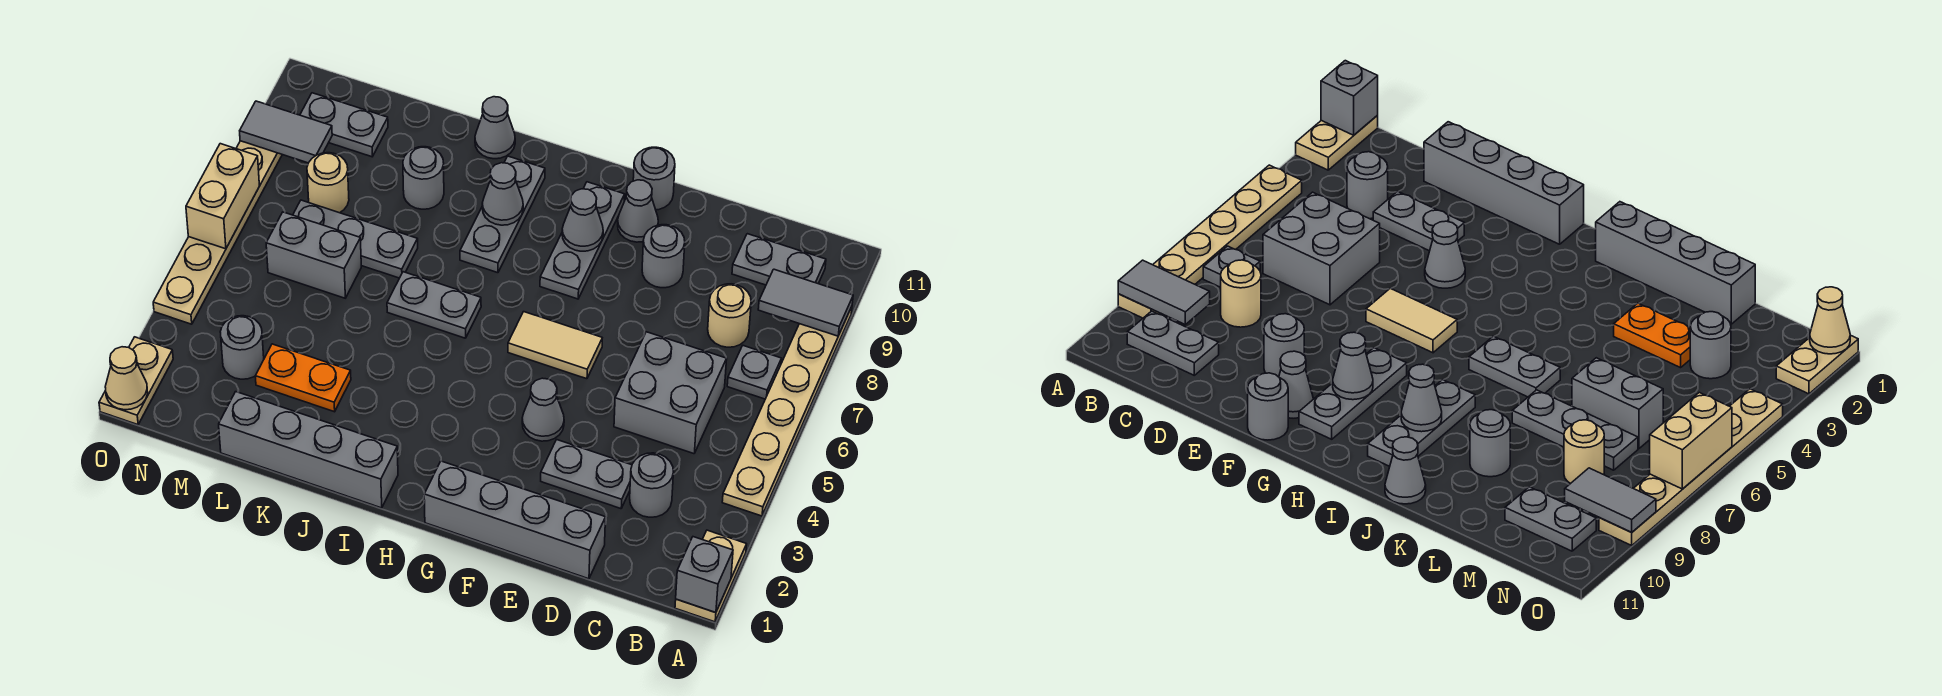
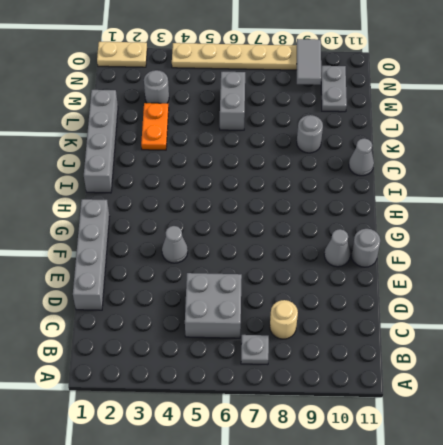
none -> tan plate A1:A2 level 1
none -> tan plate A4:A9 level 1
none -> grey plate B10:C10 level 1
none -> grey round brick C3 level 1

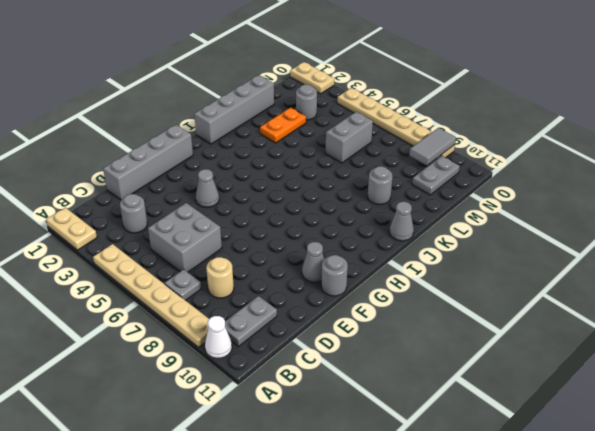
white cone A10 level 1 -> none
none -> grey plate D3:E3 level 1
none -> grey round brick E9 level 1
none -> tan tile F6:G6 level 1
none -> grey plate G8:G10 level 1

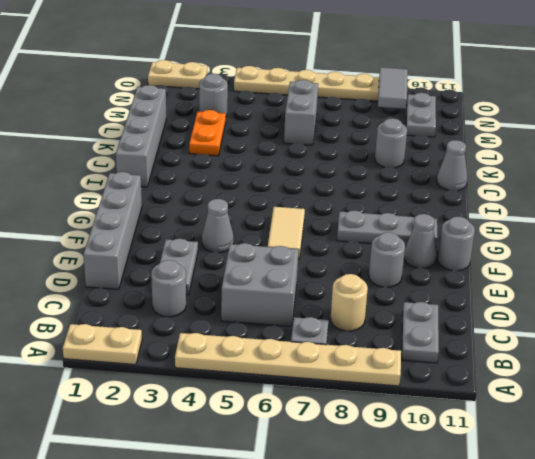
none -> grey plate I6:J6 level 1
none -> grey plate I8:I10 level 1
none -> grey plate K7:M7 level 1
none -> tan round brick M8 level 1

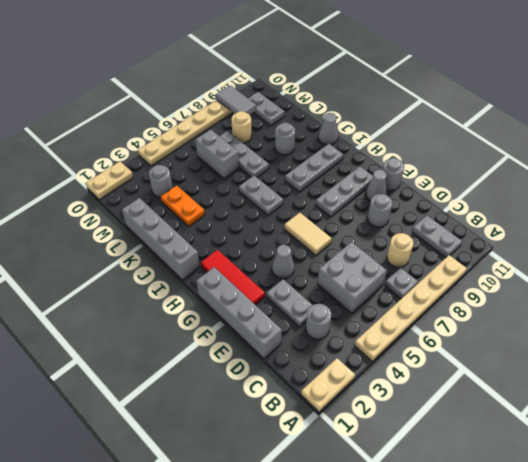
red tile F2:H2 level 1 -> none
none -> grey brick A1 level 2
none -> grey tile A9:B9 level 2
none -> grey cone G9 level 2
none -> grey cone I9 level 2

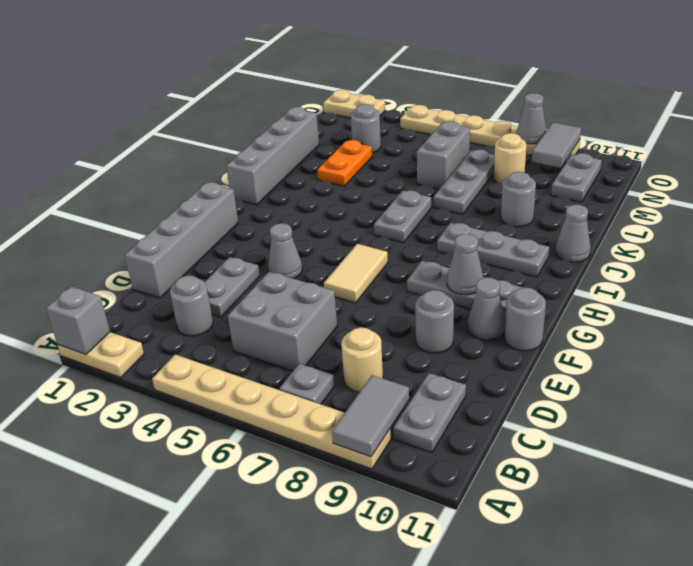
grey cone O8 level 2 -> grey cone I9 level 2
none -> tan cone O1 level 2
none -> tan brick O6:O7 level 2

